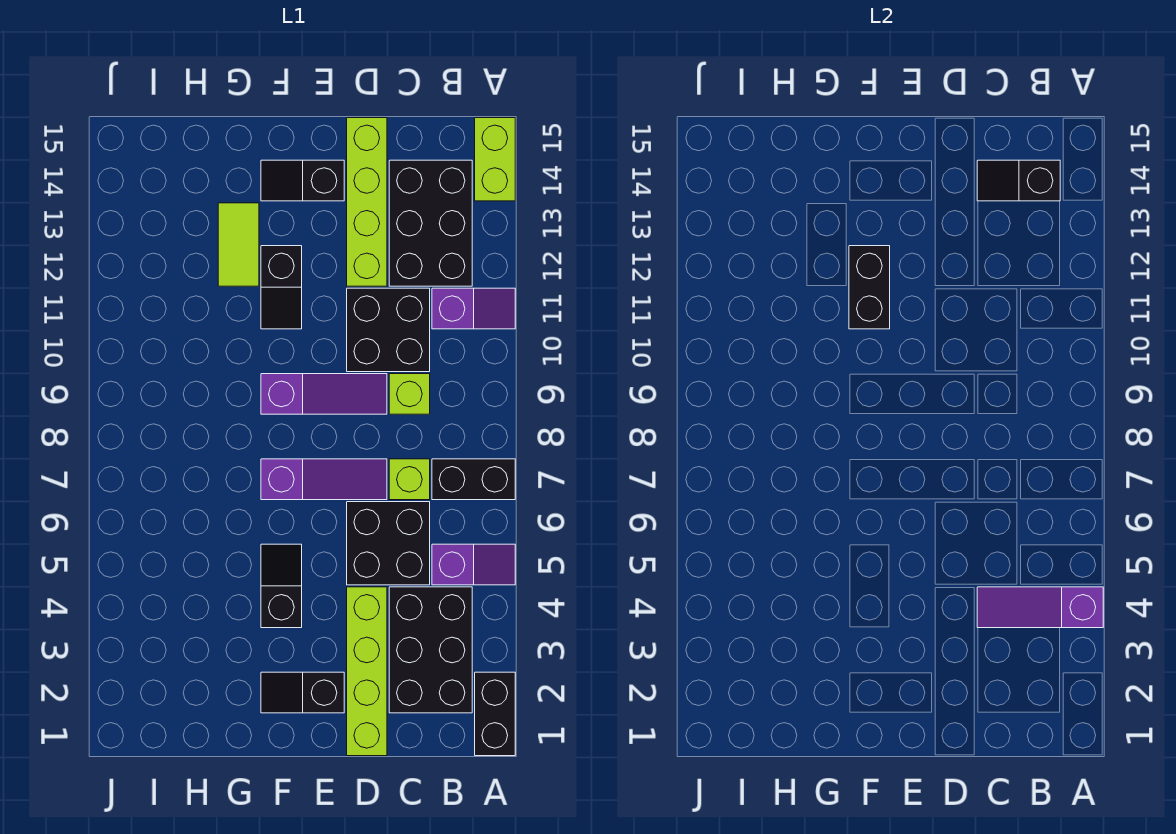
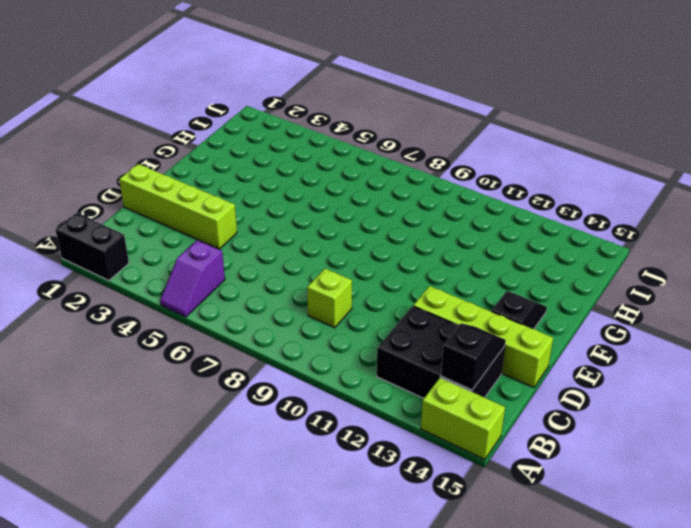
none -> black brick A7:B7 level 1
none -> purple slope A11:B11 level 1 top B
none -> black brick B2:C4 level 1

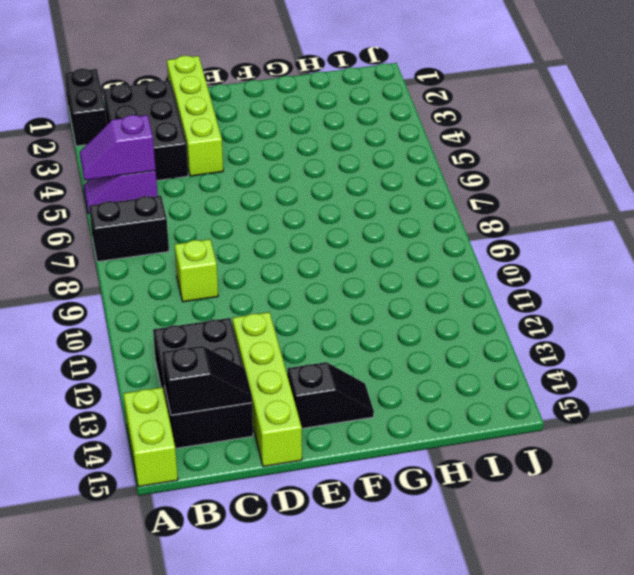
purple slope A5:B5 level 2 top B -> purple slope A11:B11 level 1 top B
none -> black brick C5:D6 level 1
none -> lime brick C7 level 1
none -> black brick C10:D11 level 1

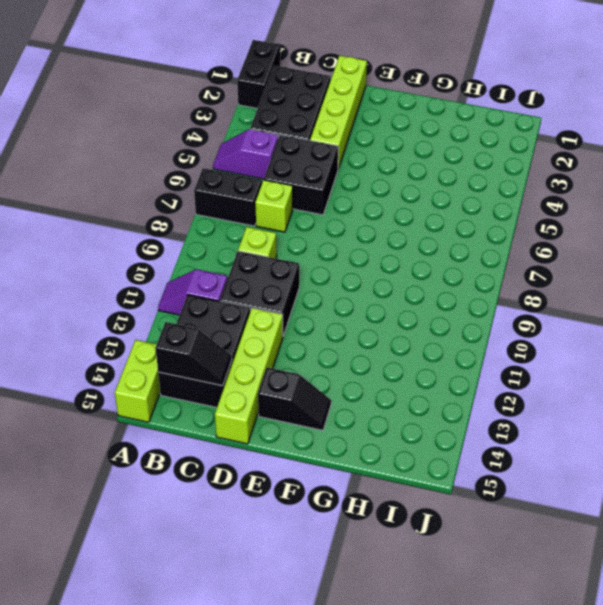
none -> purple slope D7:F7 level 1 top F
none -> purple slope D9:F9 level 1 top F
none -> black slope E2:F2 level 1 top E

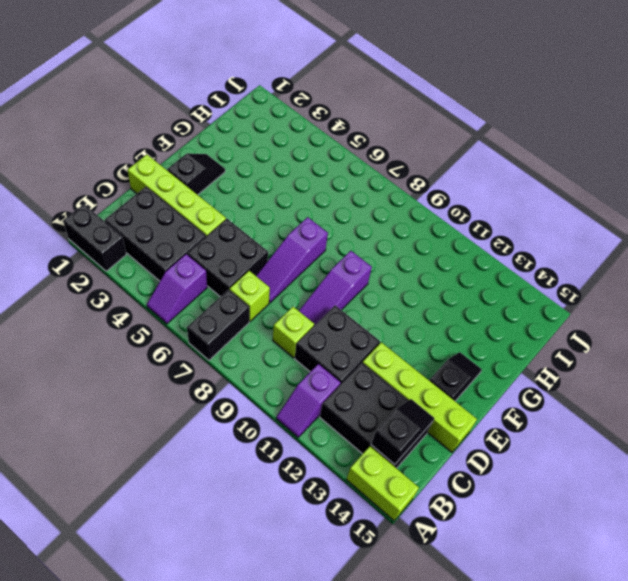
none -> black slope F4:F5 level 1 top 4
none -> black slope F11:F12 level 1 top 12
none -> lime tile G12:G13 level 1

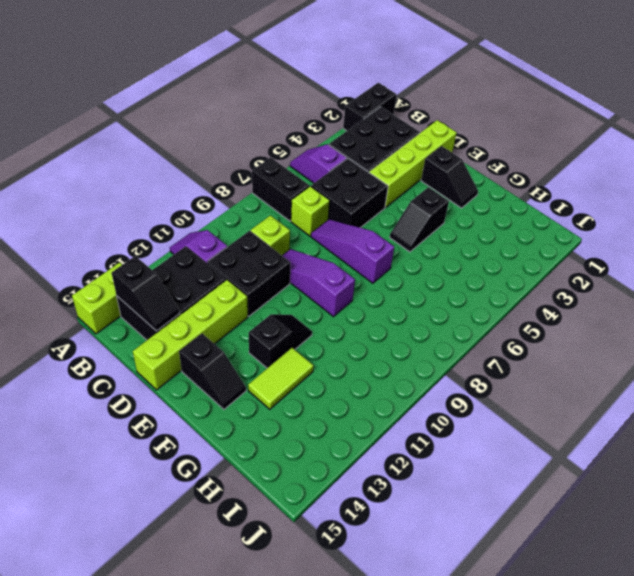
none -> purple slope A4:C4 level 2 top A
none -> black brick F11:F12 level 2

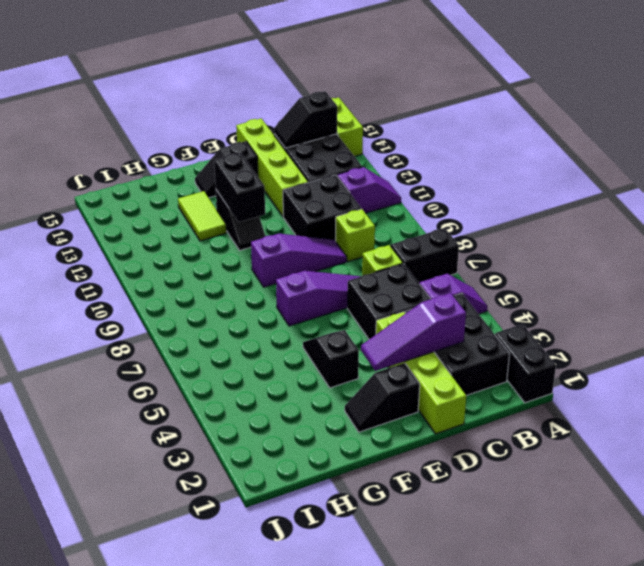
purple slope C3:E3 level 2 top C -> purple slope A4:C4 level 2 top A

